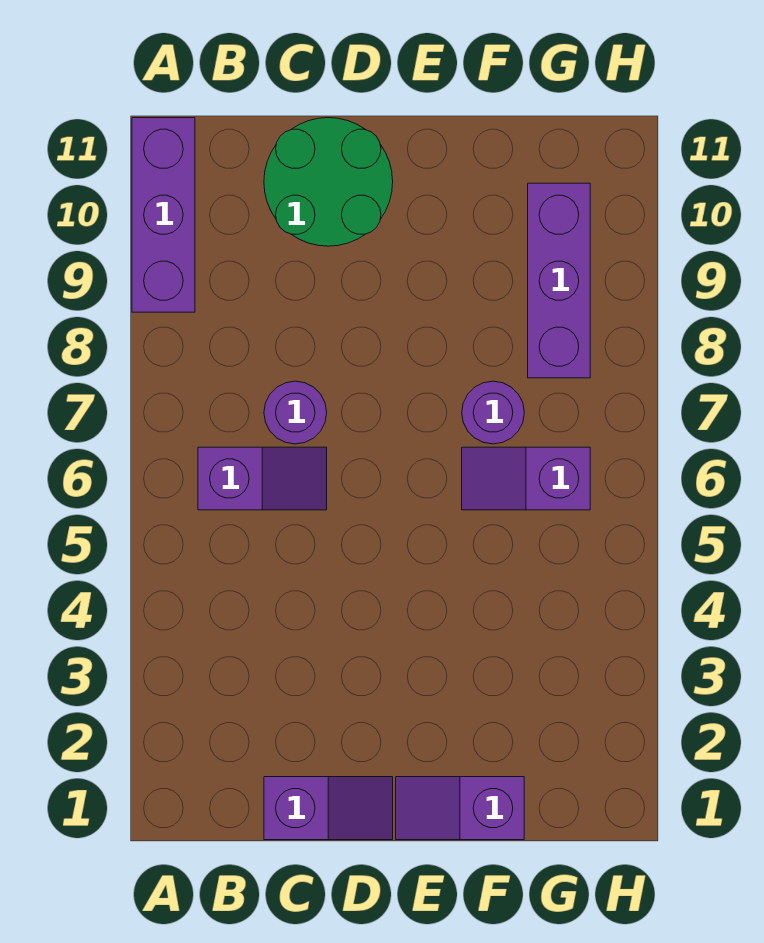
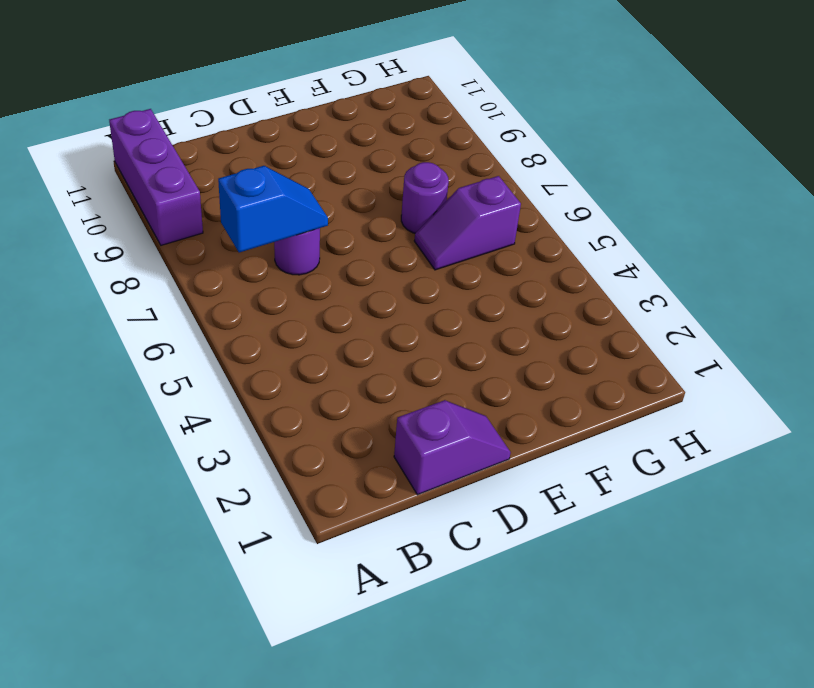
blue slope B7:C7 level 2 top B -> none
none -> purple slope B6:C6 level 1 top B
none -> green round brick C10:D11 level 1

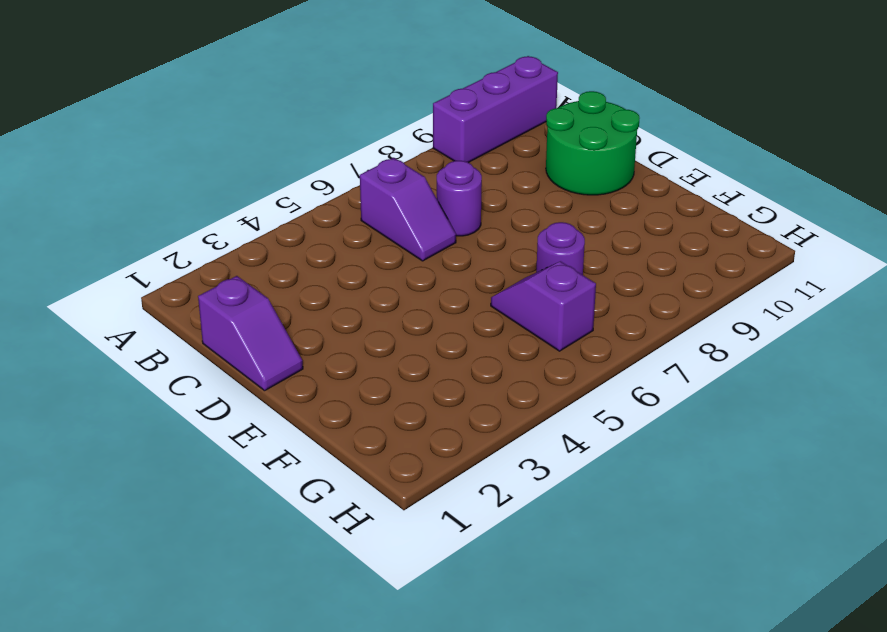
none -> purple slope E1:F1 level 1 top F
none -> purple brick G8:G10 level 1

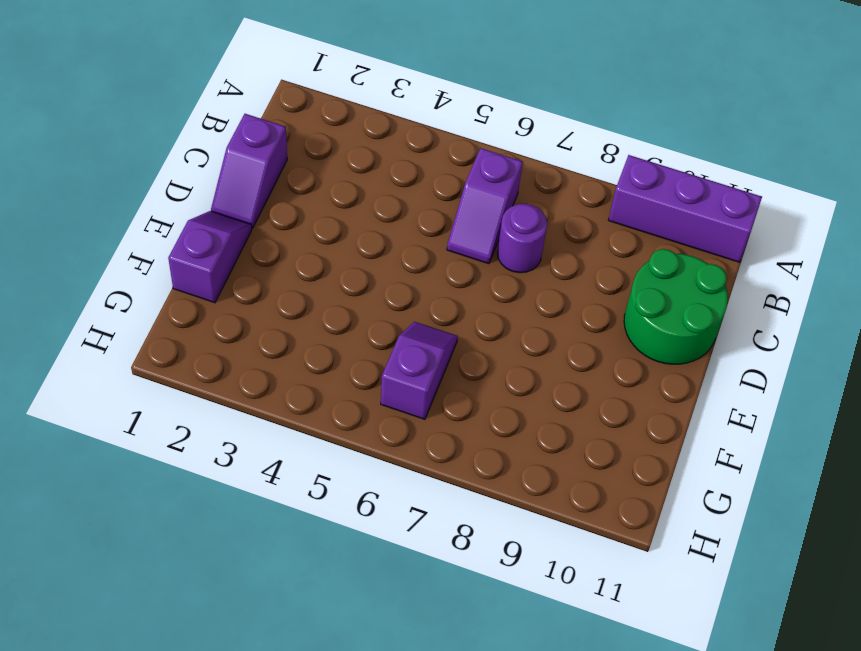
none -> purple round brick F7 level 1
none -> purple brick G8:G10 level 1

